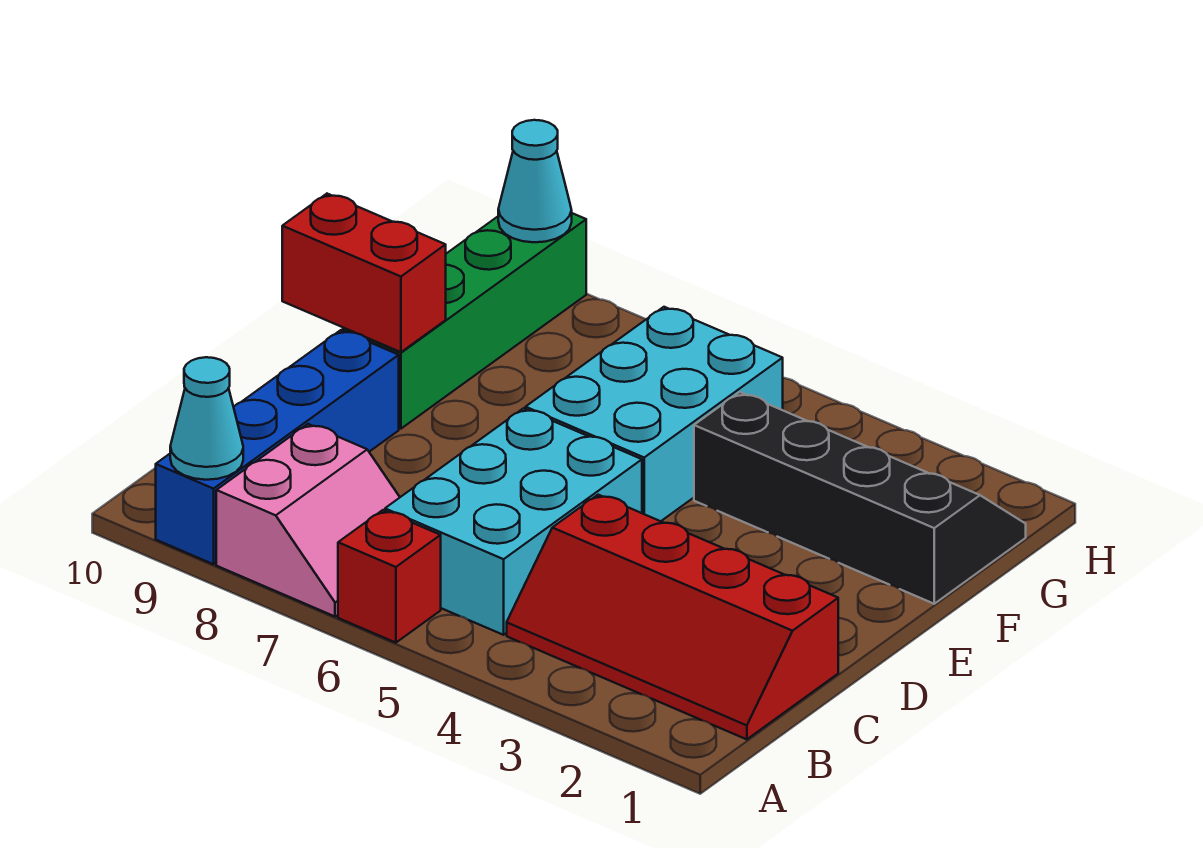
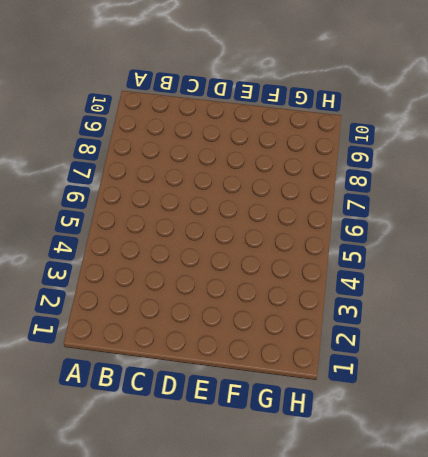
none -> red brick A6 level 1
none -> pink slope A7:B8 level 1 top 8

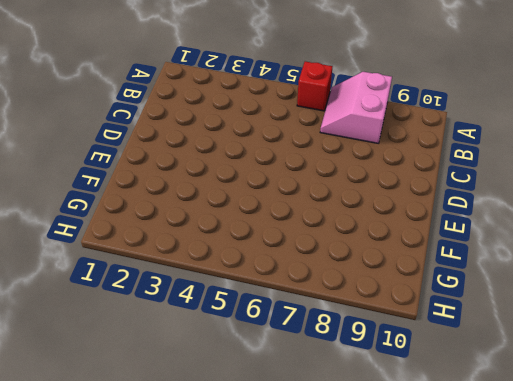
none -> blue brick A9:D9 level 1
none -> red slope B1:C4 level 1 top C

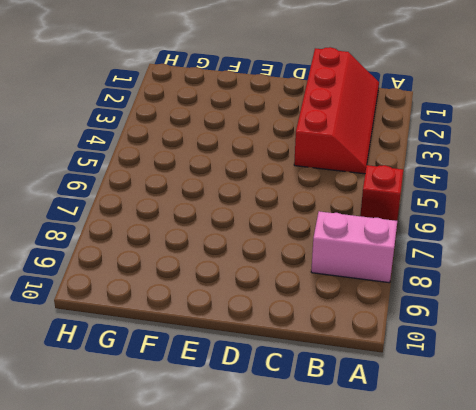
none -> blue brick A9:D9 level 1
none -> cyan brick B5:D6 level 1

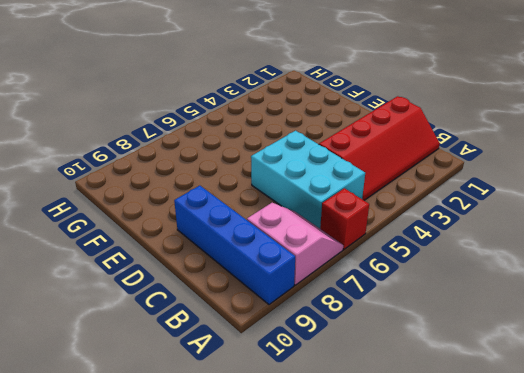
none -> cyan brick E5:G6 level 1
none -> green brick E9:H9 level 1

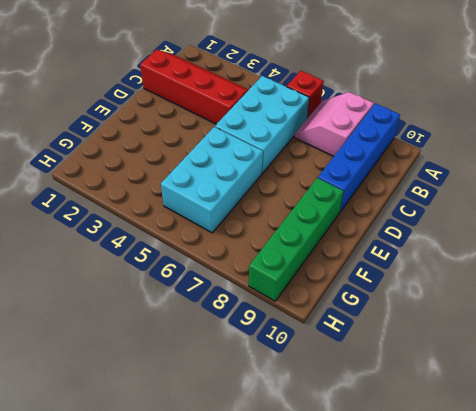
none -> black slope F1:G4 level 1 top F
none -> cyan cone A9 level 2

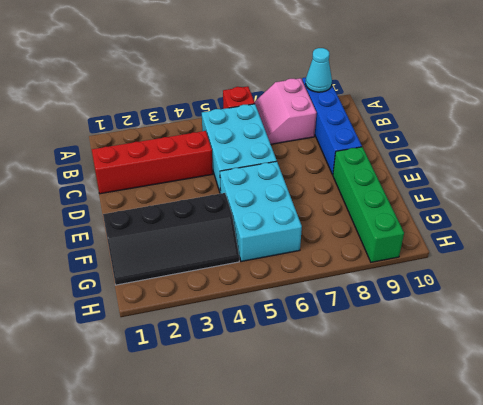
none -> red brick E9:E10 level 2
none -> cyan cone H9 level 2

